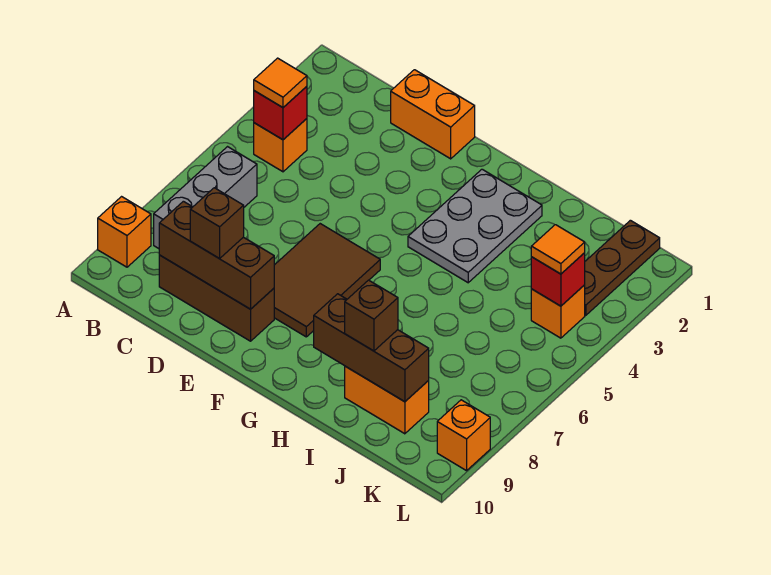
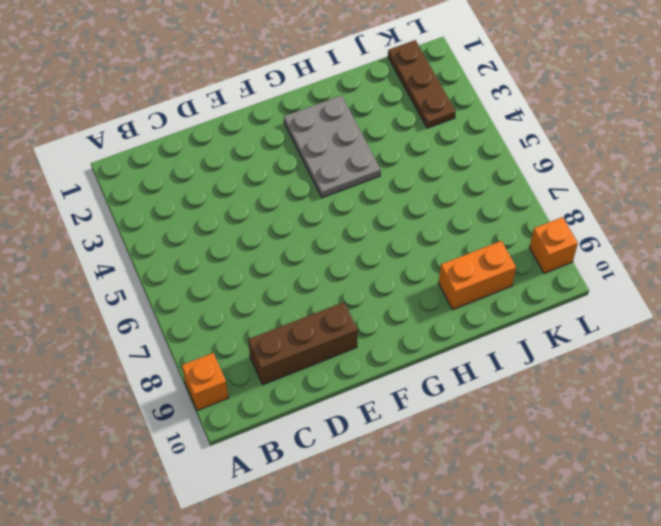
none -> orange brick B4 level 1
none -> grey brick B6:B8 level 1
none -> orange brick D1:E1 level 1

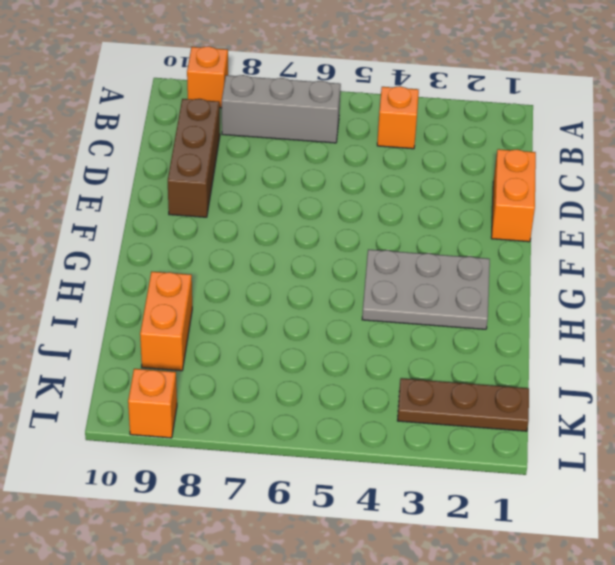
none -> brown tile E6:F8 level 1
none -> orange brick K4 level 1
none -> red brick B4 level 2

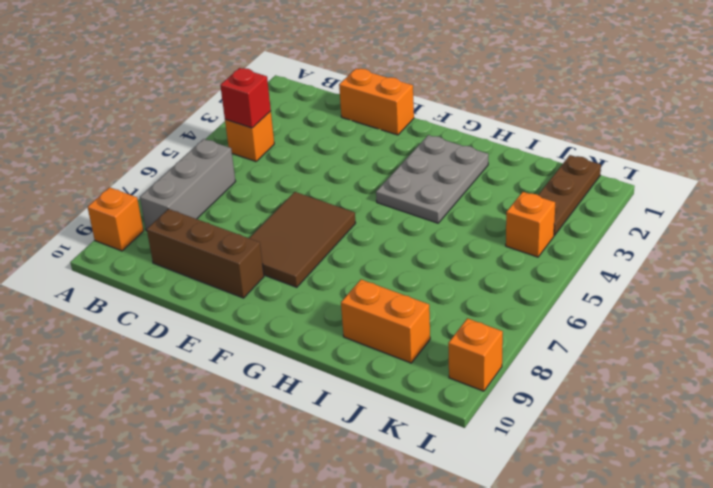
none -> brown brick C9:E9 level 2
none -> brown brick H9:J9 level 2
none -> red brick K4 level 2

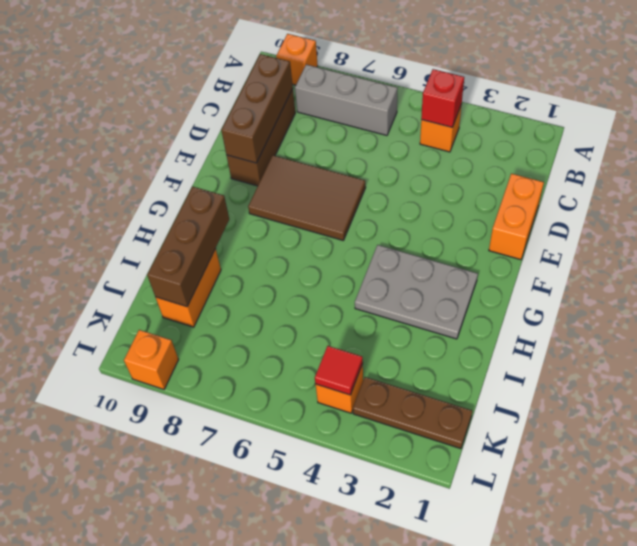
red tile K4 level 2 -> red brick K4 level 2
none -> orange tile B4 level 3
none -> brown brick D9 level 3
none -> brown brick I9 level 3

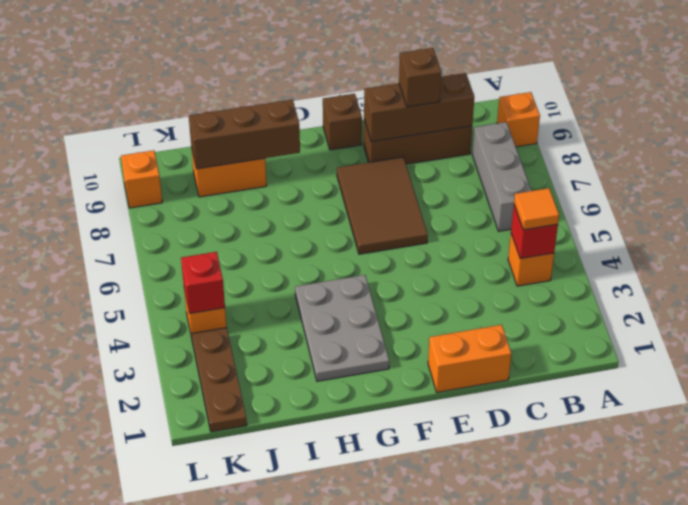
brown brick F10 level 1 -> brown brick I9 level 3
none -> orange tile K4 level 3

